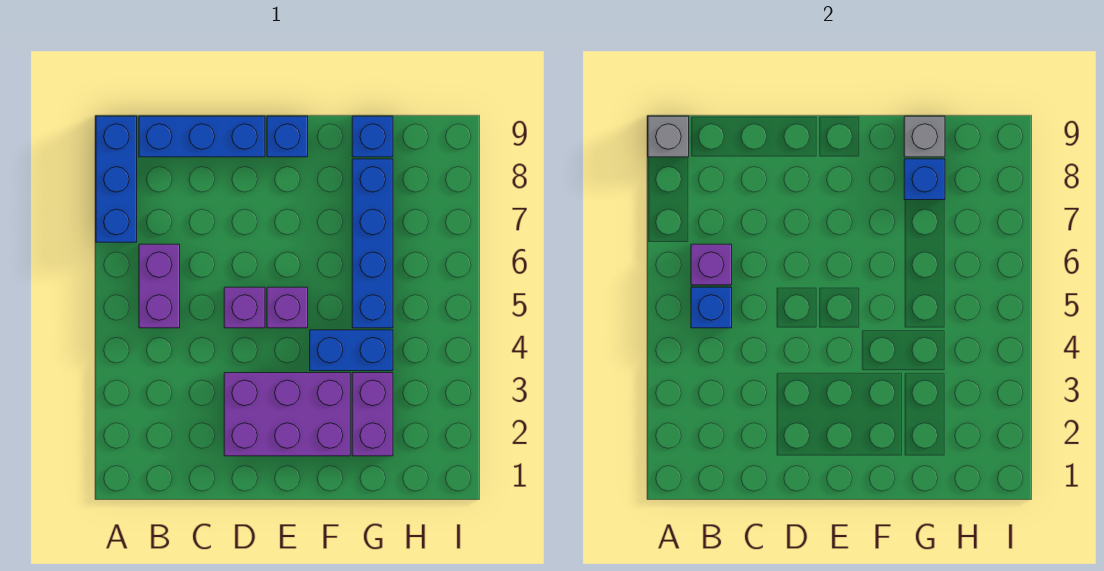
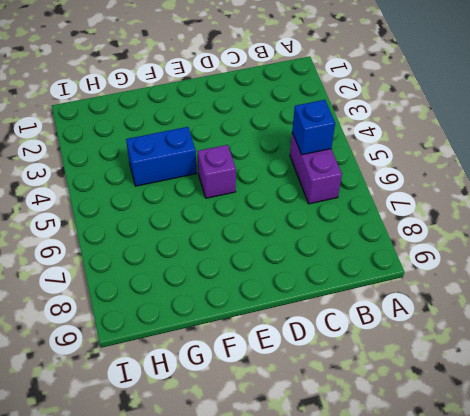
none -> blue brick A7:A9 level 1
none -> blue brick B9:D9 level 1
none -> purple brick D2:F3 level 1

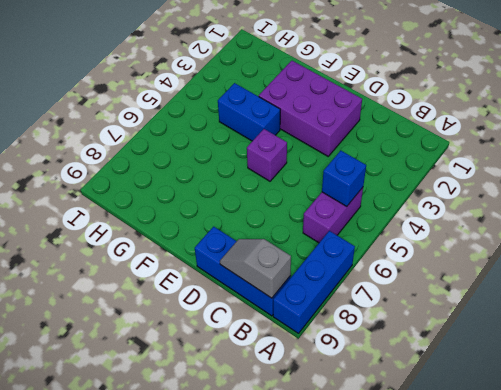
grey slope B9:C9 level 2 top B -> none
none -> purple brick D5 level 1
none -> blue brick E9 level 1
none -> purple brick G2:G3 level 1

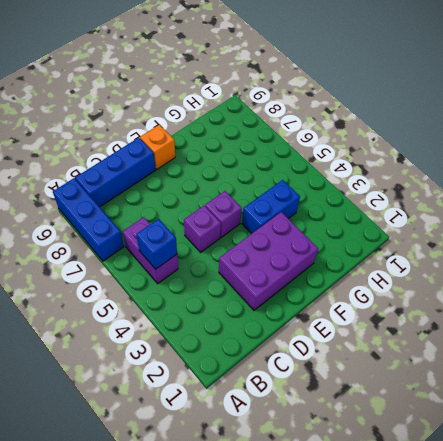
orange brick E9 level 1 -> blue brick E9 level 1
none -> purple brick G2:G3 level 1
none -> blue brick G5:G8 level 1
none -> blue brick G9 level 1

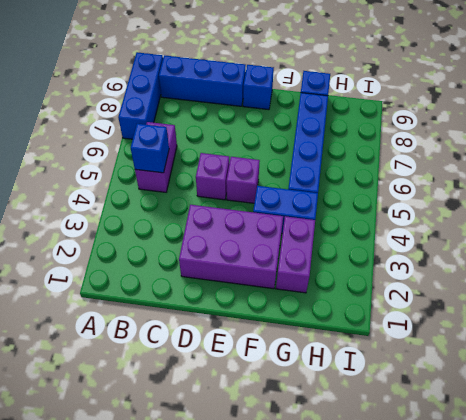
none -> grey brick A9 level 2
none -> purple brick B6 level 2
none -> blue brick G8 level 2

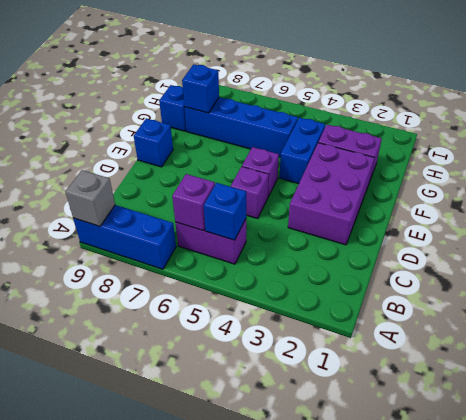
none -> blue brick B9:D9 level 1
none -> grey brick G9 level 2

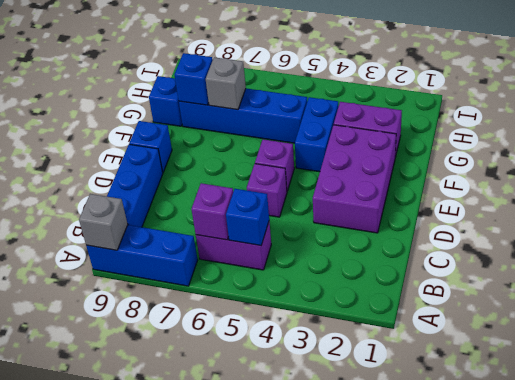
grey brick G7 level 2 -> grey brick G9 level 2

